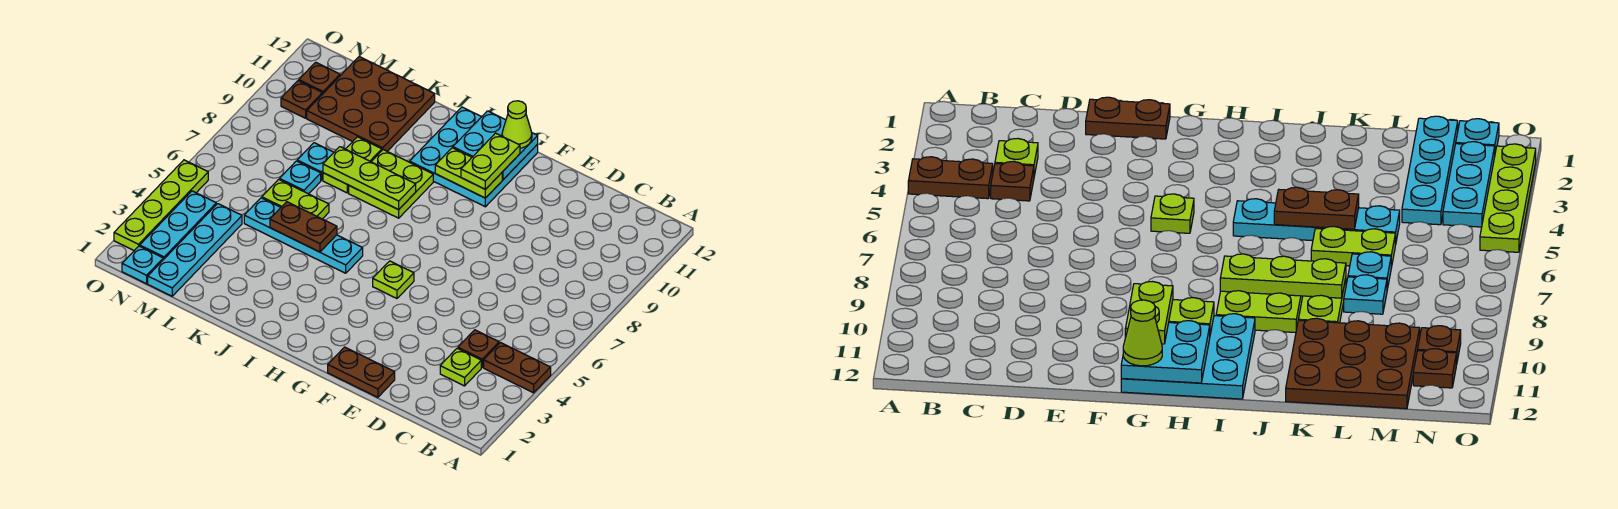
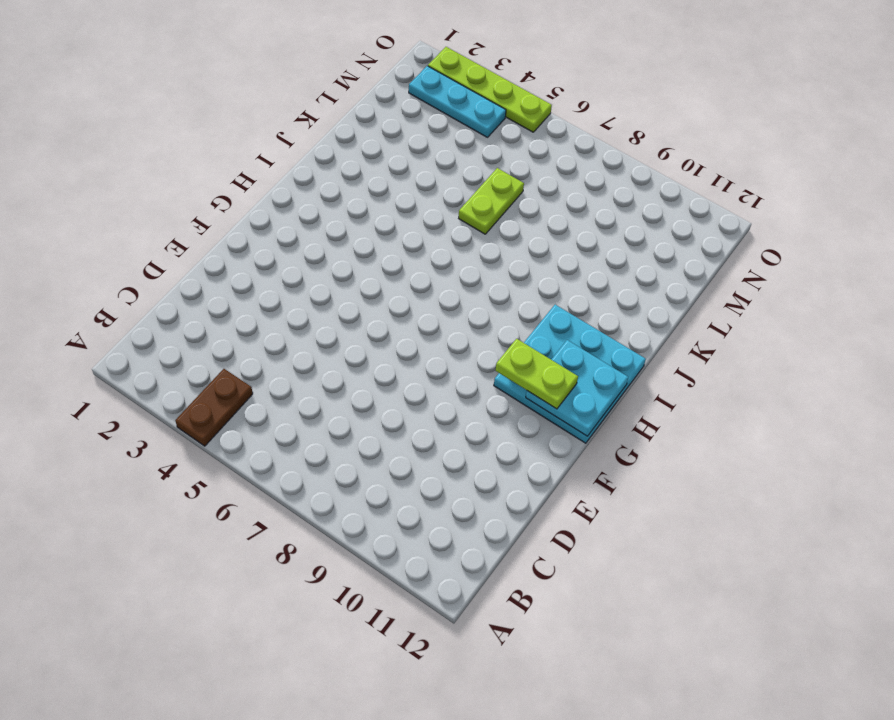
none -> lime plate C3 level 1
none -> brown plate C4 level 1
none -> brown plate E1:F1 level 1

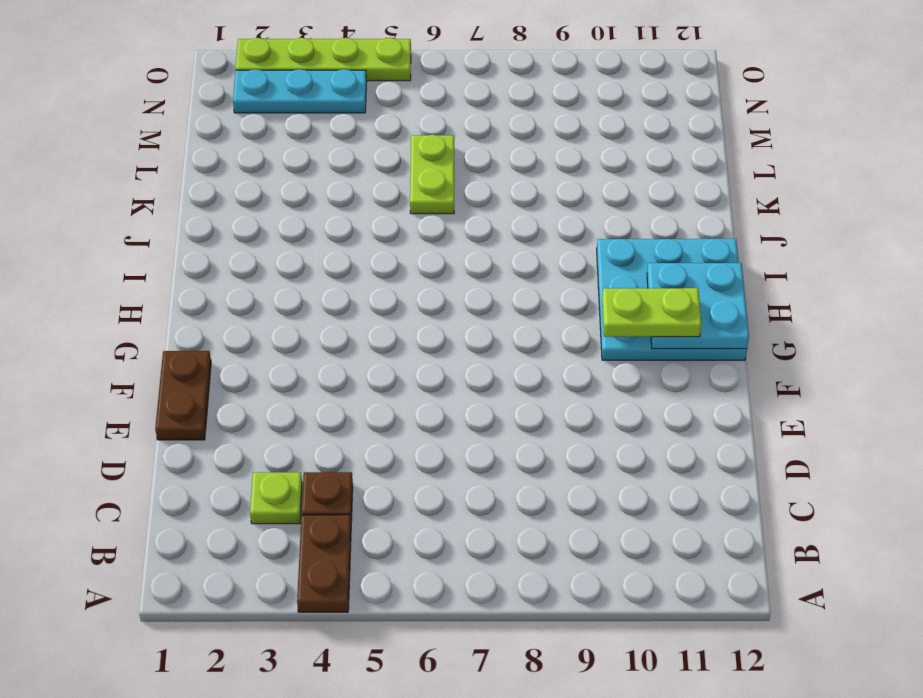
none -> lime plate G5 level 1
none -> cyan plate I5:L5 level 1
none -> lime plate I8:J9 level 1

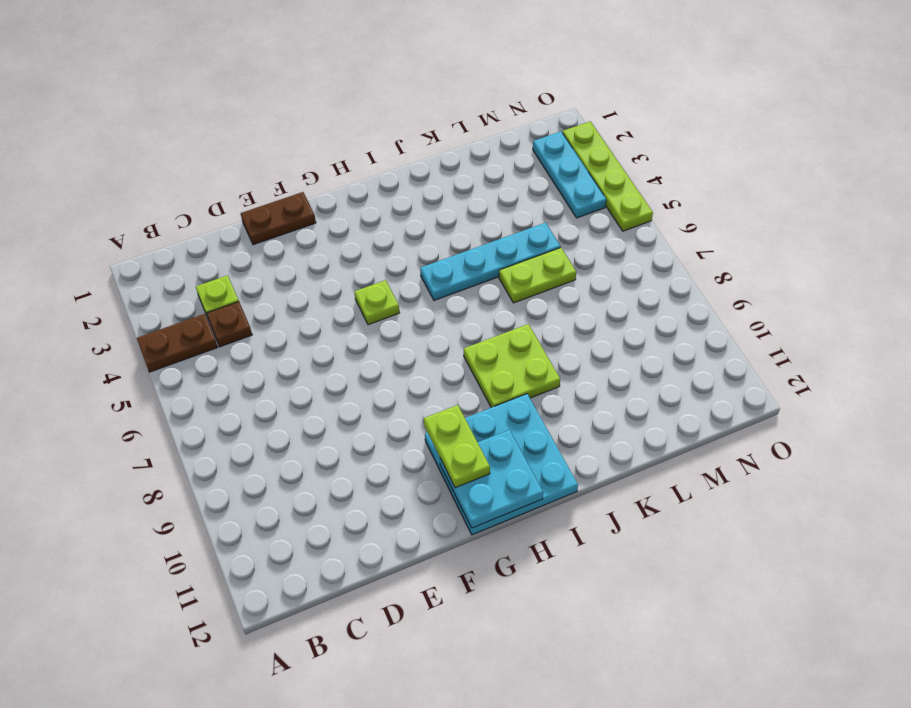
none -> lime plate K8:K9 level 1
none -> brown plate K10:M12 level 1
none -> cyan plate L7 level 1

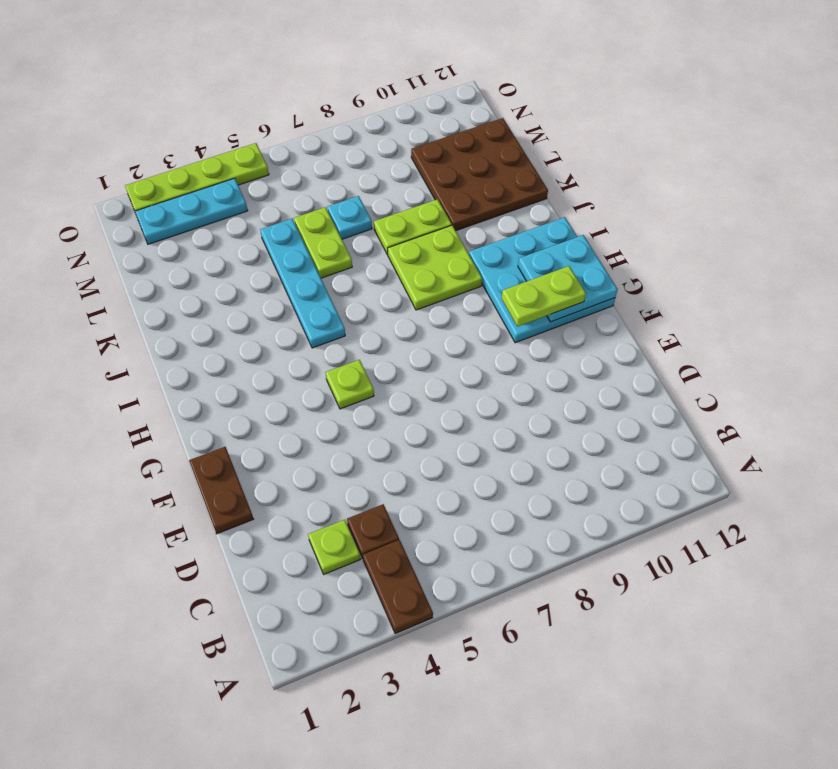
none -> cyan plate L8 level 1
none -> cyan plate M1:M4 level 1
none -> cyan plate N1 level 1

